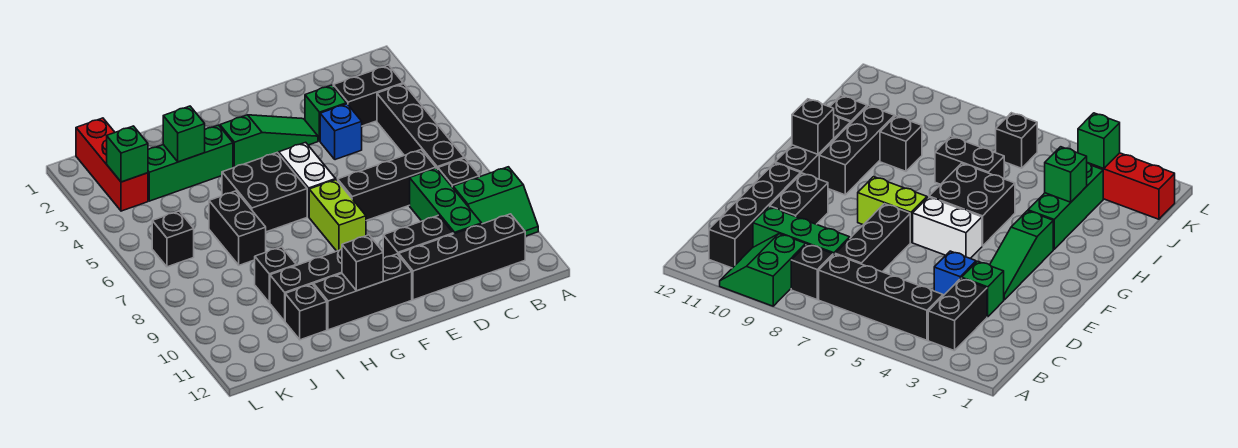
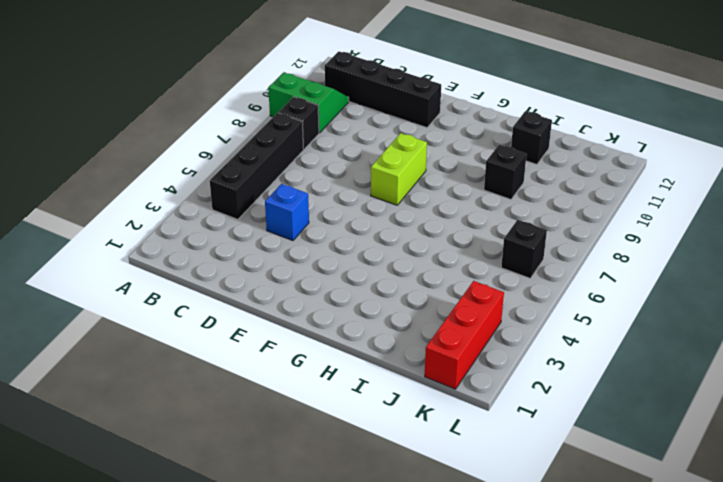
none -> black brick B3:C3 level 1
none -> black brick C7:E7 level 1
none -> green brick C8:C10 level 1

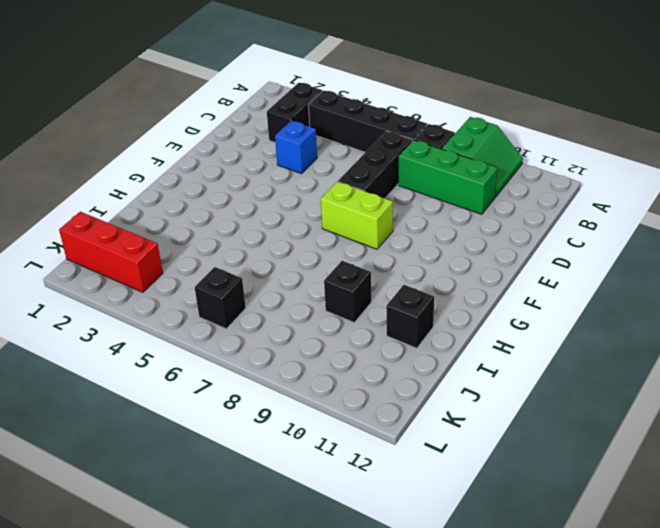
none -> black brick B11:E11 level 1
none -> green brick D3 level 1
none -> black brick D10:E10 level 1

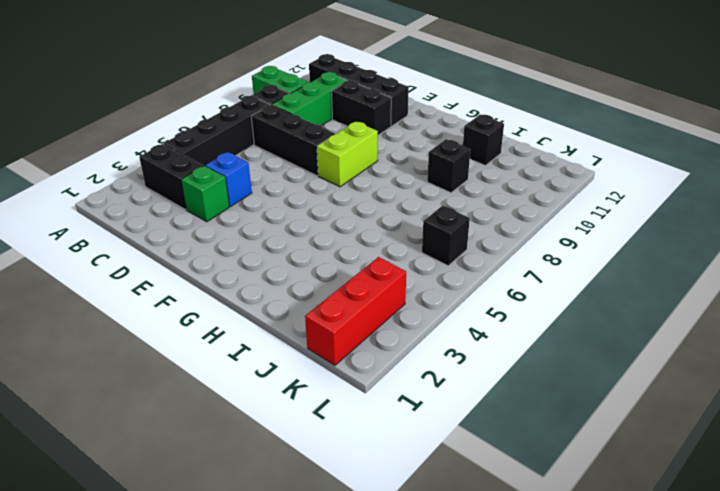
none -> green slope E3:G3 level 1 top G
none -> white brick F5:F6 level 1
none -> black brick F11:H11 level 1

